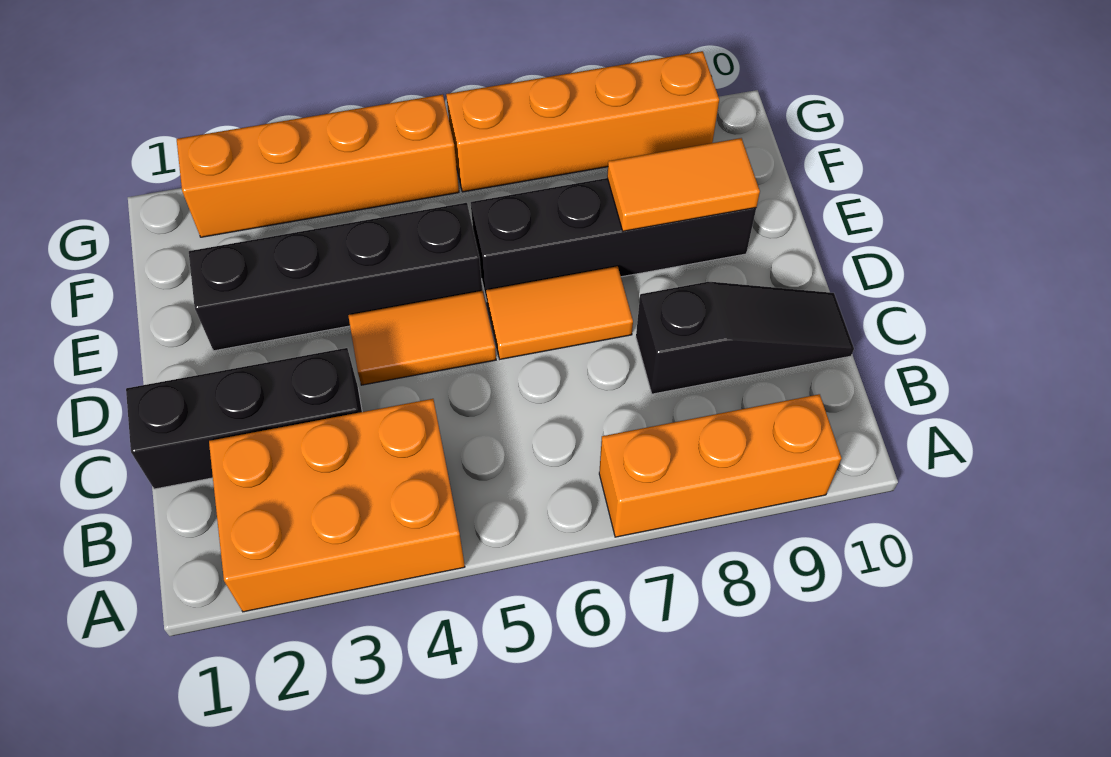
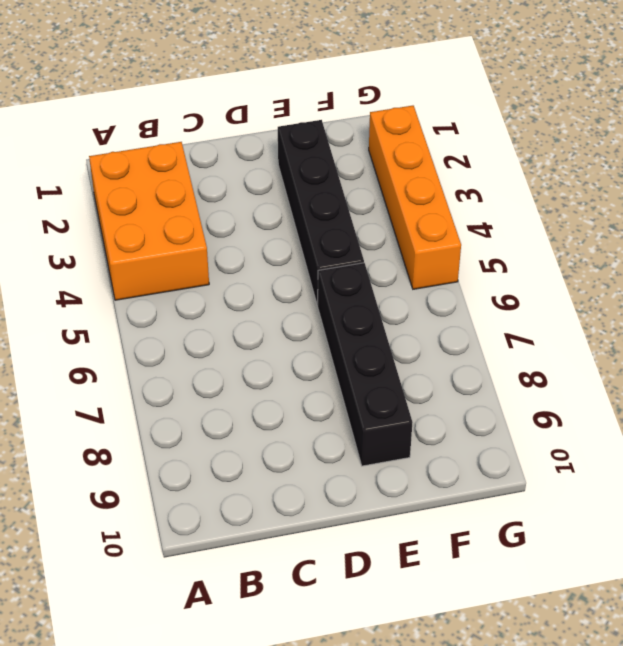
none -> orange brick A7:A9 level 1
none -> black brick C1:C3 level 1

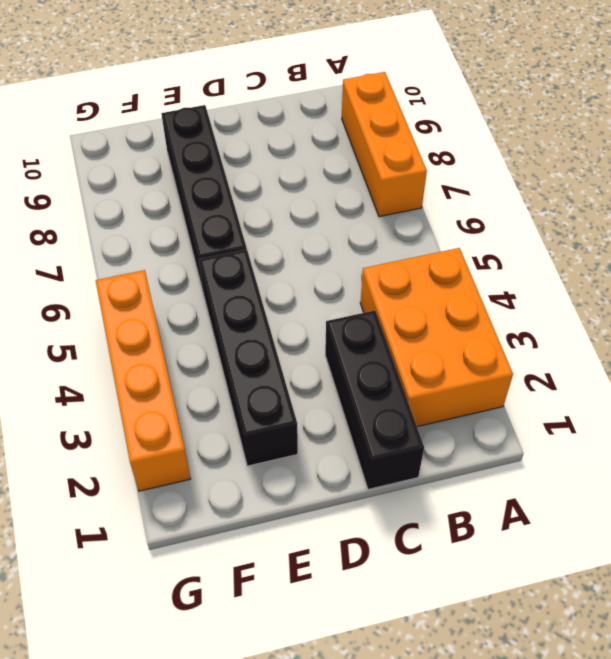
none -> black slope C8:C10 level 1 top 8
none -> orange tile D4:D5 level 1

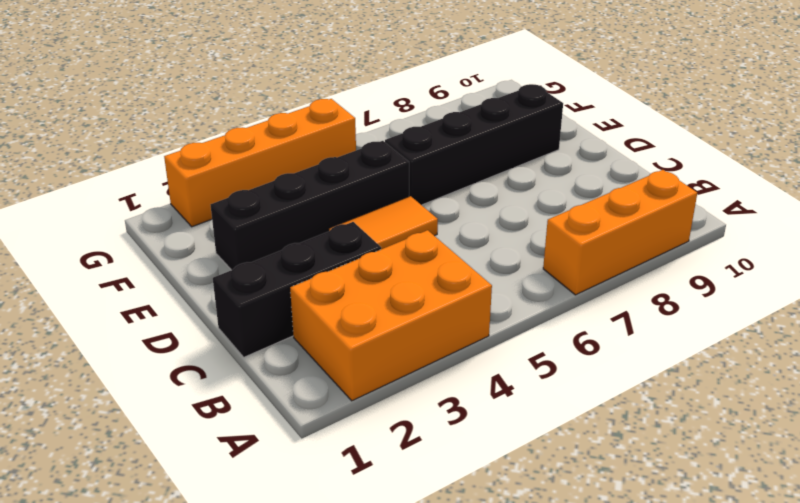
none -> black slope C8:C10 level 1 top 8
none -> orange tile D6:D7 level 1

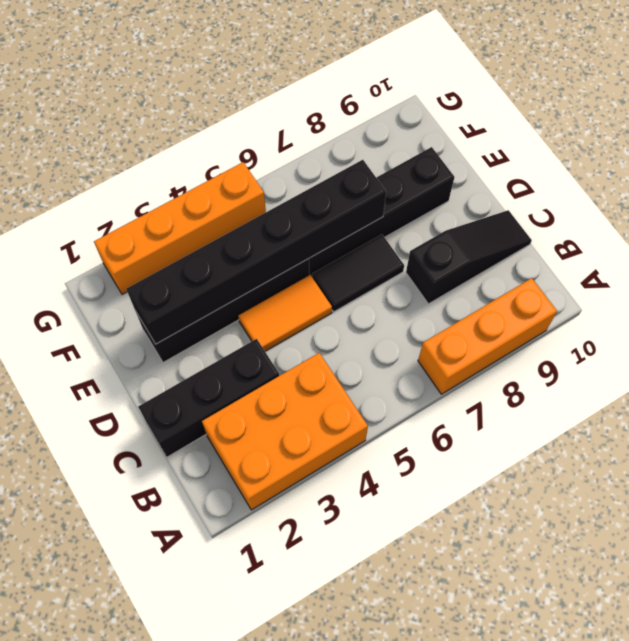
black tile D6:D7 level 1 -> orange tile D6:D7 level 1
black brick E2:E7 level 2 -> none
none -> orange brick G6:G9 level 1
none -> orange tile E8:E9 level 2

